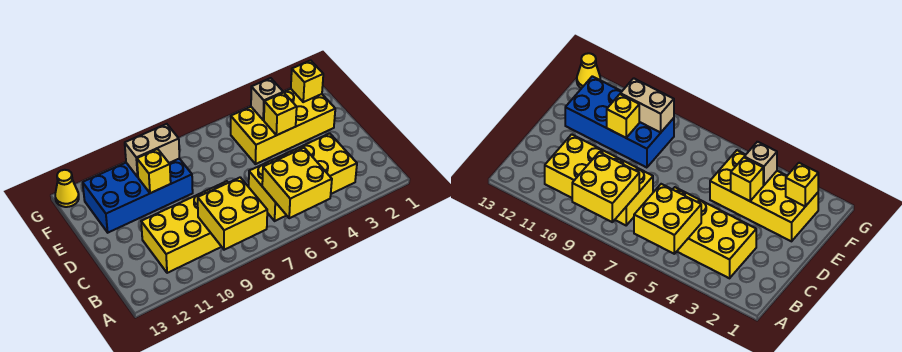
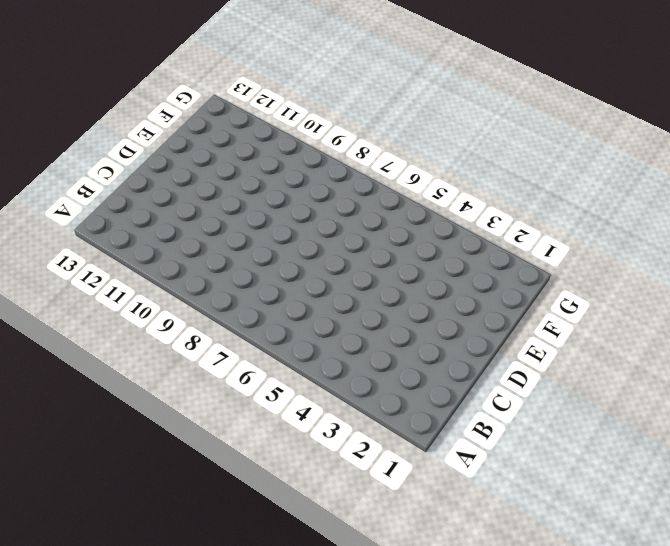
none -> yellow brick B3:C6 level 1
none -> yellow brick B8:C11 level 1
none -> yellow brick E2:F5 level 1

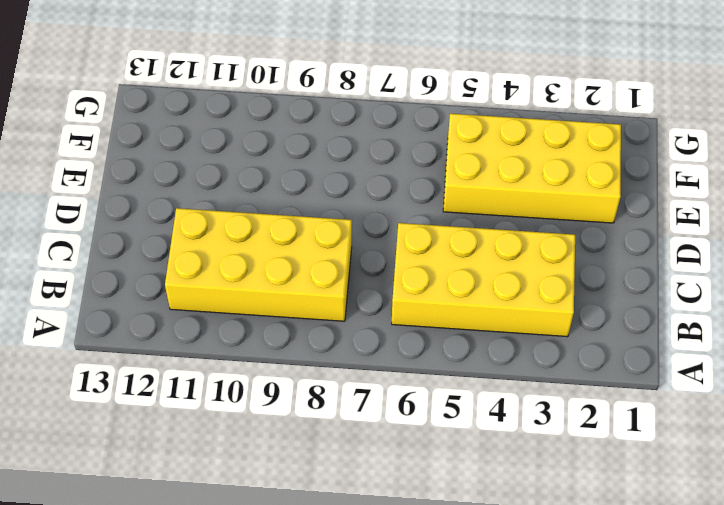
none -> blue brick E9:F12 level 1
none -> yellow cone G13 level 1
none -> yellow brick A5:B6 level 2

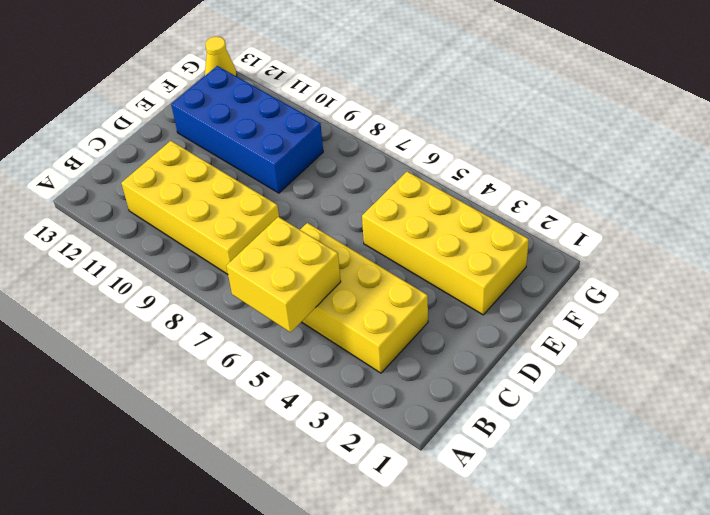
none -> yellow brick A8:B9 level 2
none -> yellow brick E4 level 2
none -> yellow brick E10 level 2

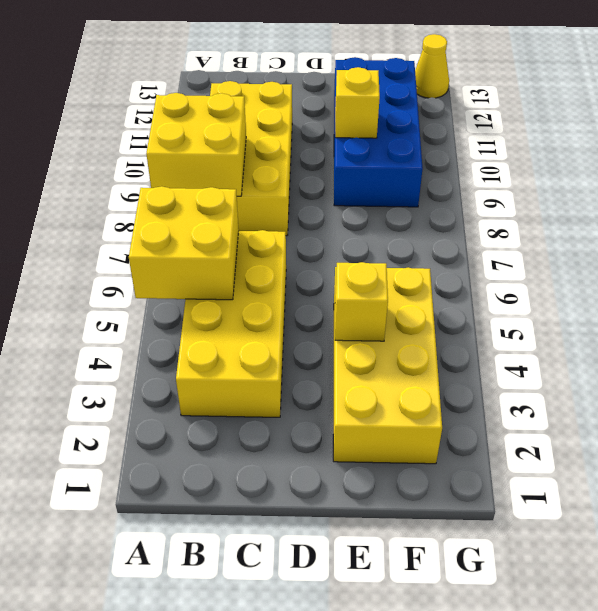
none -> yellow brick F2 level 2
none -> tan brick F4 level 2
none -> tan brick F9:F10 level 2

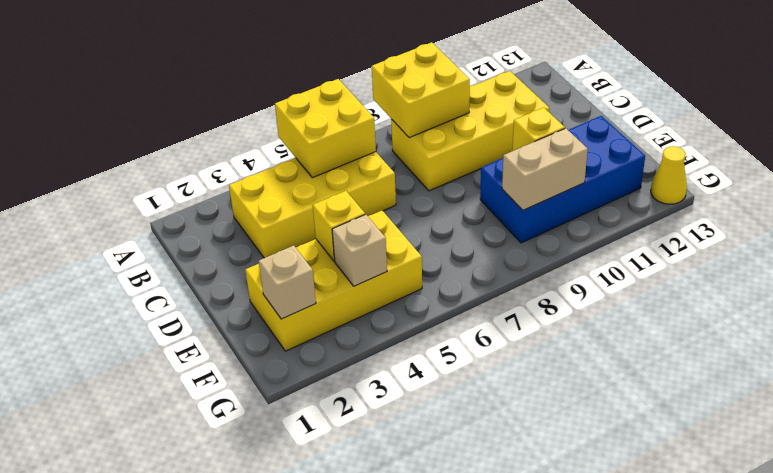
tan brick F2 level 2 -> yellow brick F2 level 2

